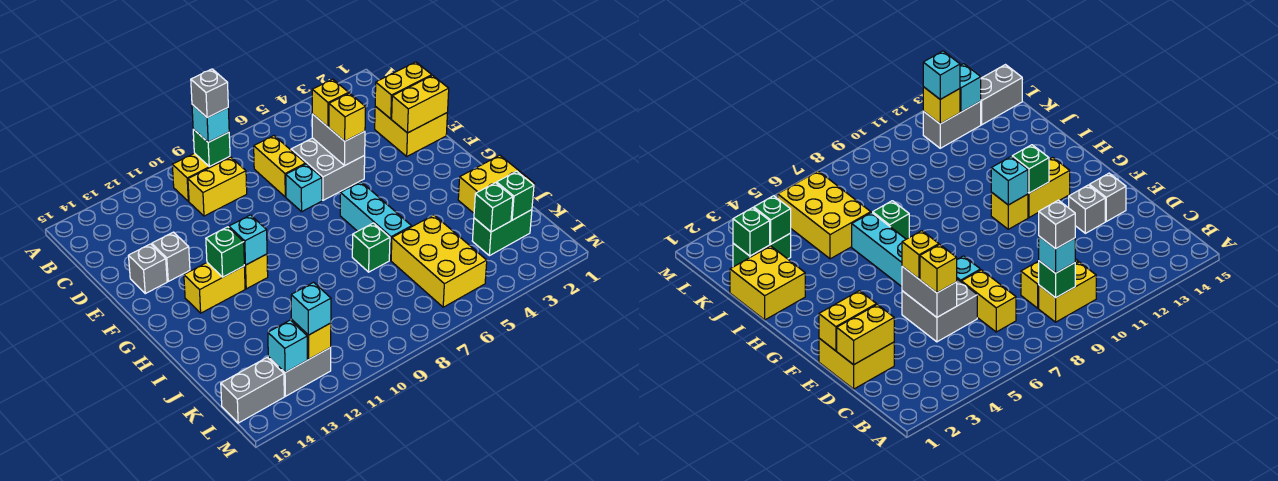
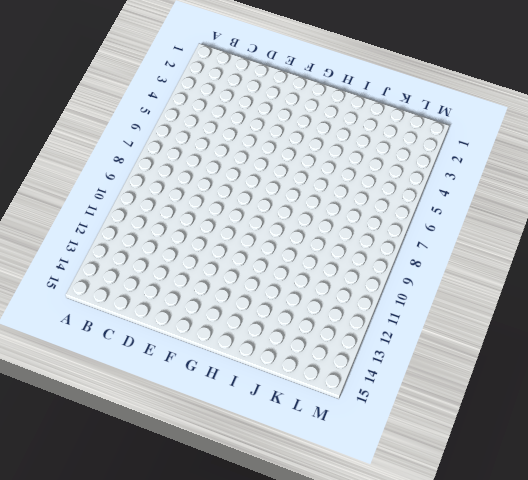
none -> yellow brick B9:B10 level 1
none -> yellow brick C7:D7 level 1
none -> yellow brick C9:C10 level 1
none -> yellow brick D1:E2 level 1

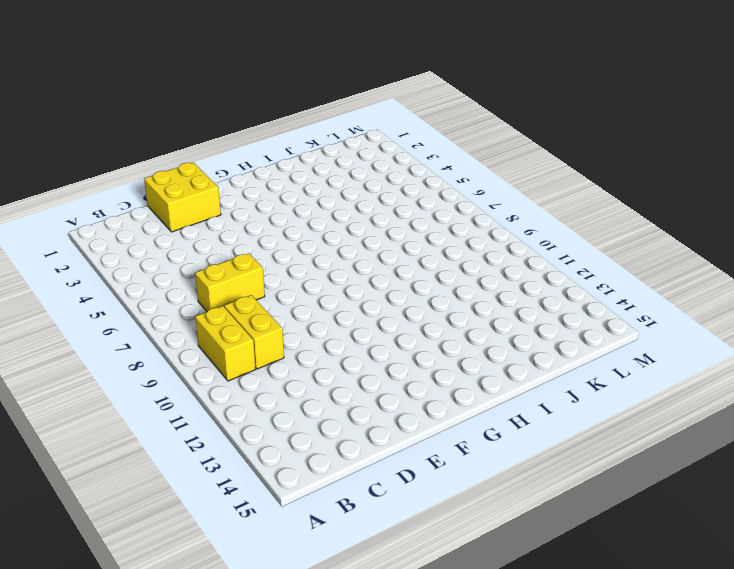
none -> grey brick D5:E6 level 1
none -> cyan brick E7 level 1
none -> grey brick E13 level 1
none -> grey brick E14 level 1

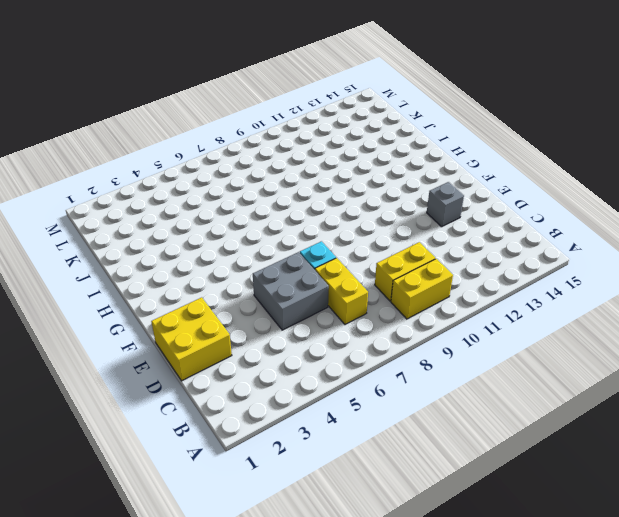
none -> grey brick E14 level 1
none -> cyan brick G6:I6 level 1
none -> yellow brick G11 level 1
none -> yellow brick G12:G13 level 1

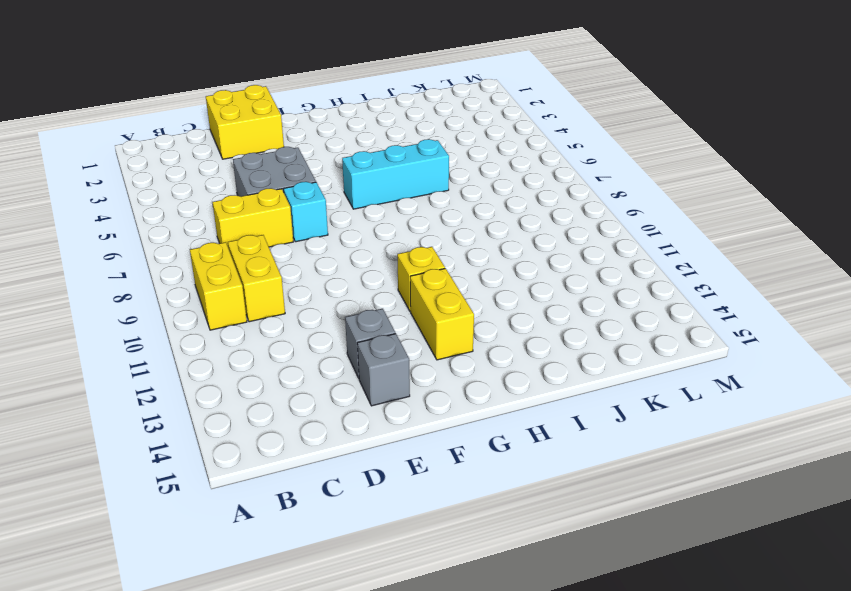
none -> yellow brick I1:J2 level 1
none -> green brick I7 level 1
none -> yellow brick J5:L6 level 1
none -> green brick K2:K3 level 1

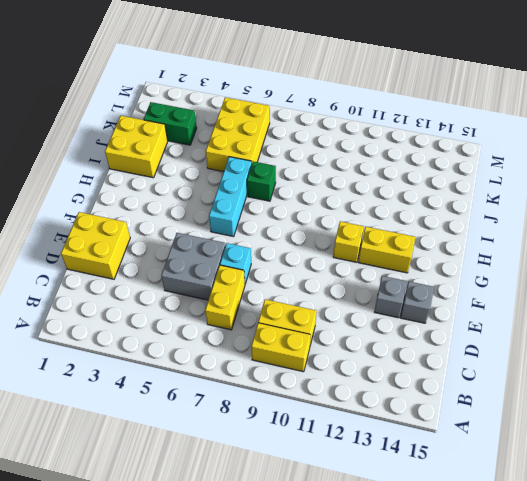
none -> grey brick L12:L13 level 1
none -> grey brick L14:L15 level 1
none -> green brick B9 level 2
none -> yellow brick D1:D2 level 2

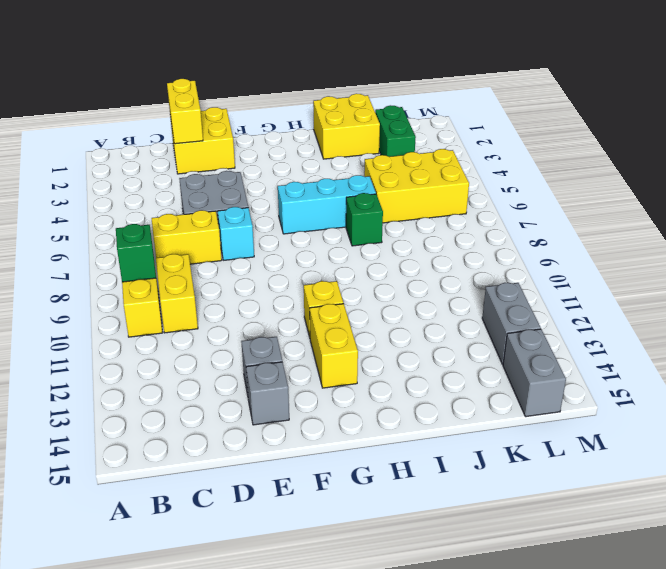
none -> grey brick D5:E5 level 2
none -> yellow brick E1:E2 level 2
none -> cyan brick G11 level 2
none -> green brick G12 level 2

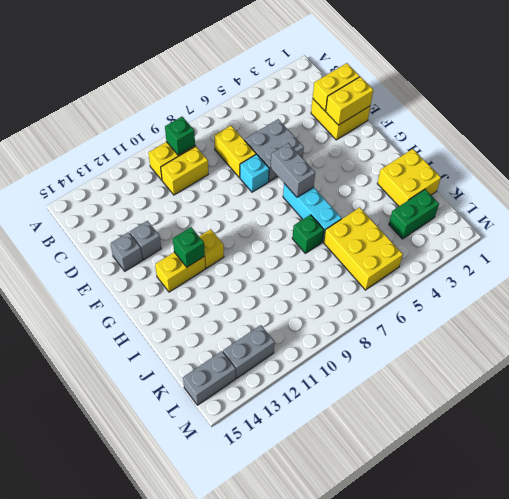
grey brick F6:G6 level 2 -> grey brick D5:E5 level 2
none -> cyan brick G11 level 2
none -> green brick K2 level 2
none -> green brick K3 level 2
none -> yellow brick L12 level 2

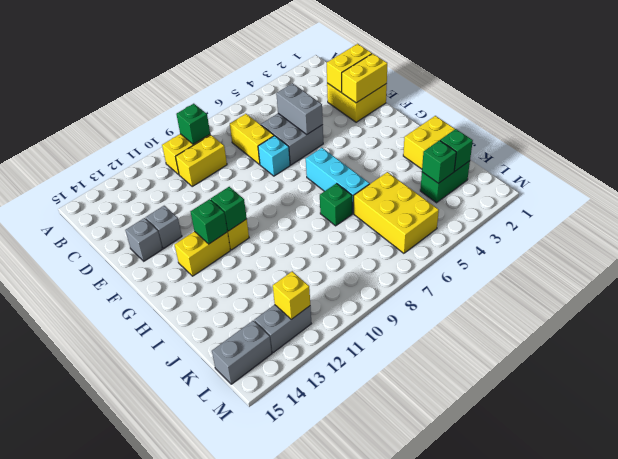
green brick G11 level 2 -> cyan brick G11 level 2
none -> cyan brick L13 level 2
none -> cyan brick B9 level 3
none -> yellow brick D5 level 3
none -> yellow brick E5 level 3

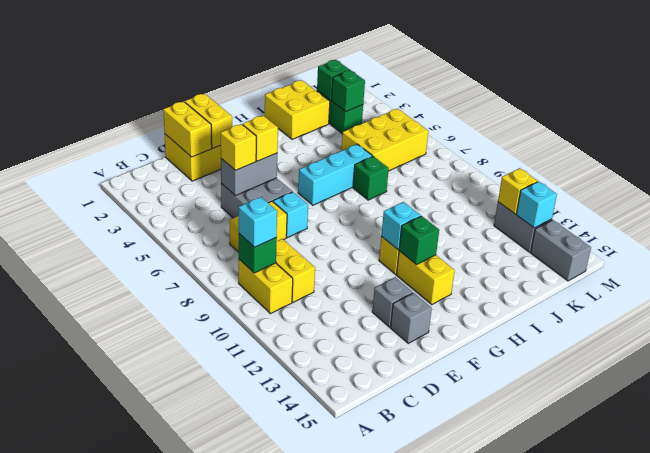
none -> cyan brick L12 level 3
none -> grey brick B9 level 4

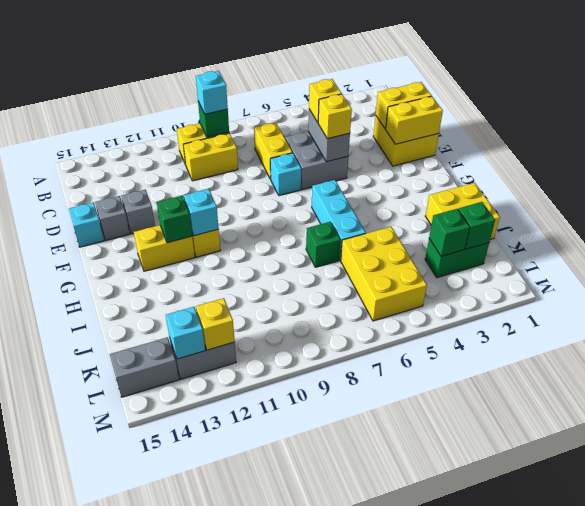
cyan brick E15 level 1 -> cyan brick L12 level 3
none -> grey brick B9 level 4

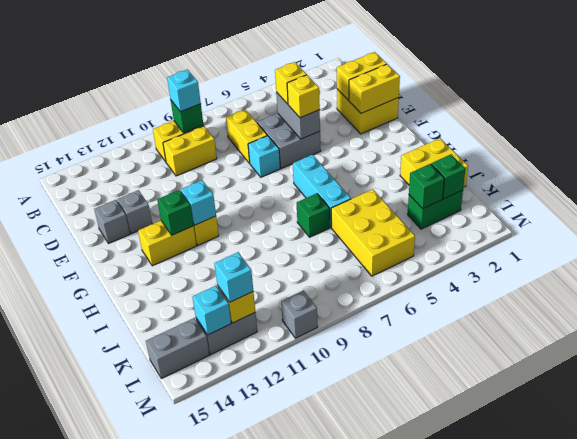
grey brick M10 level 1 -> grey brick B9 level 4

